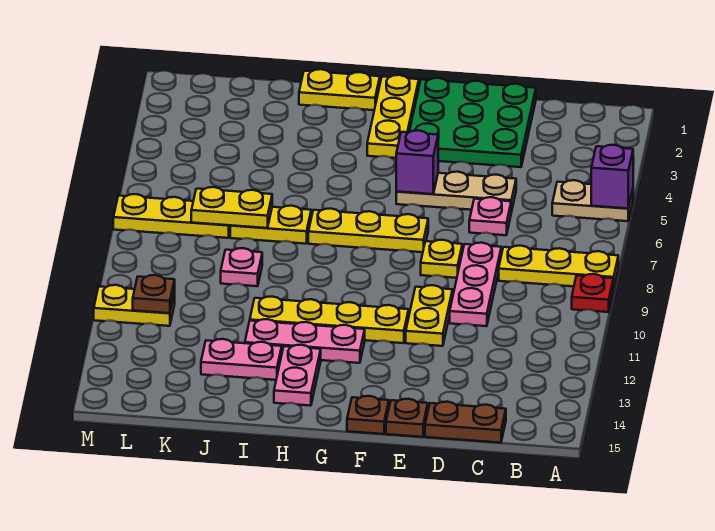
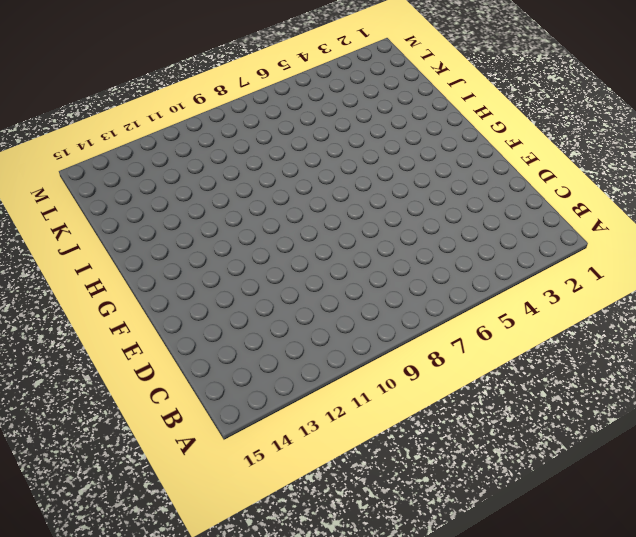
none -> tan plate A5:B5 level 1
none -> yellow plate A8:C8 level 1
none -> red plate A9 level 1

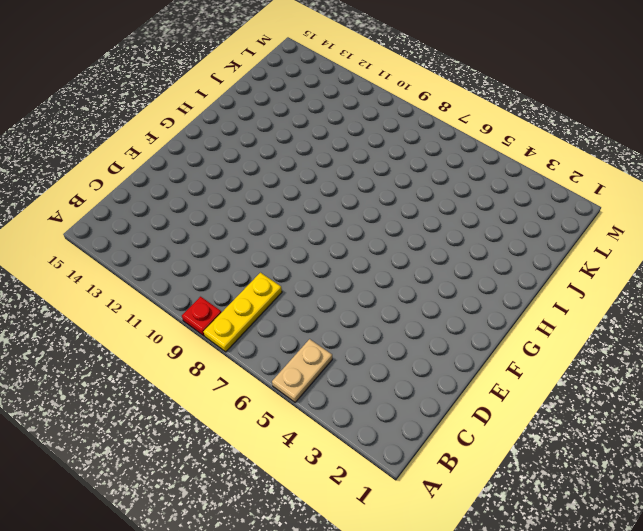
none -> brown plate C15:D15 level 1
none -> green plate D1:F3 level 1
none -> tan plate D5:F5 level 1

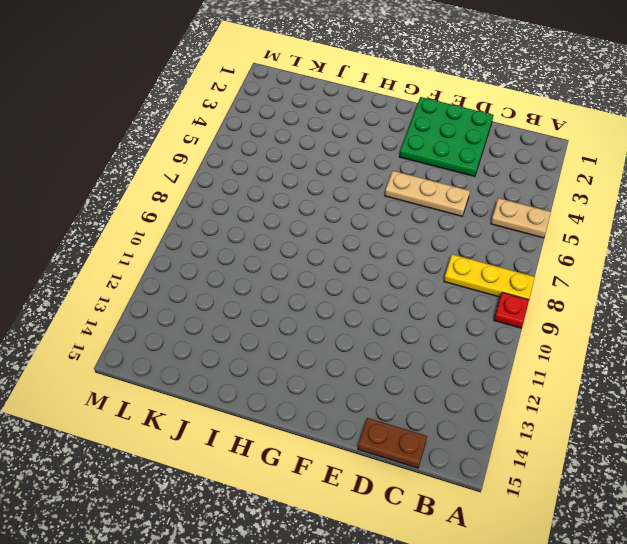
none -> pink plate D6 level 1
none -> pink plate D8:D10 level 1
none -> yellow plate E8 level 1

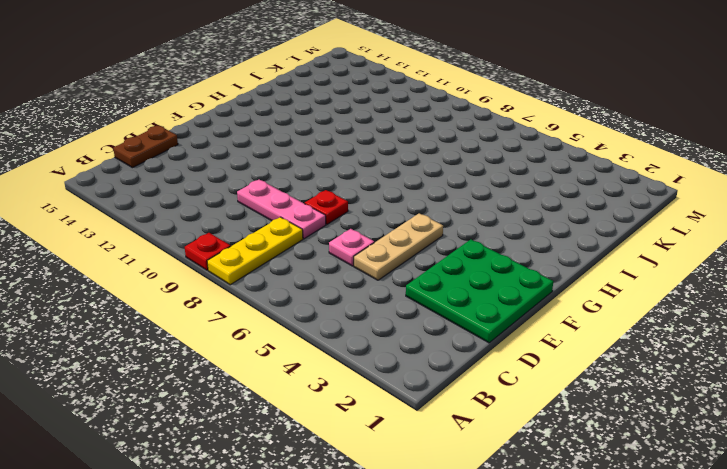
red plate E8 level 1 -> yellow plate E8 level 1
none -> tan plate A5:B5 level 1
none -> yellow plate E10:E11 level 1
none -> brown plate E15 level 1

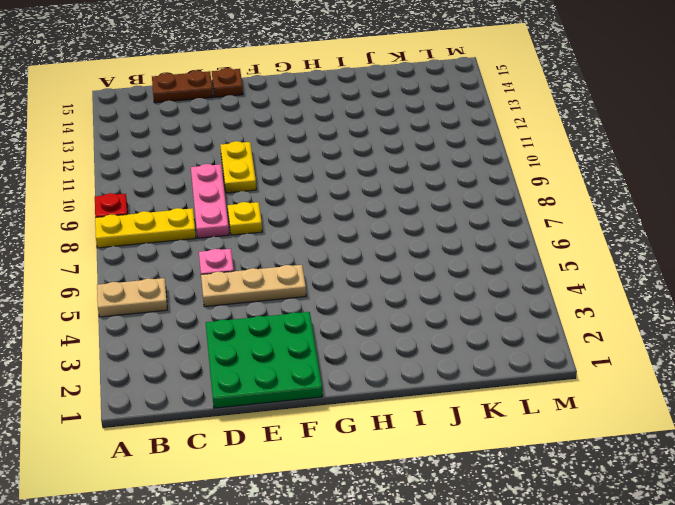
none -> yellow plate F7:H7 level 1
none -> yellow plate F11:I11 level 1
none -> brown plate F15 level 1

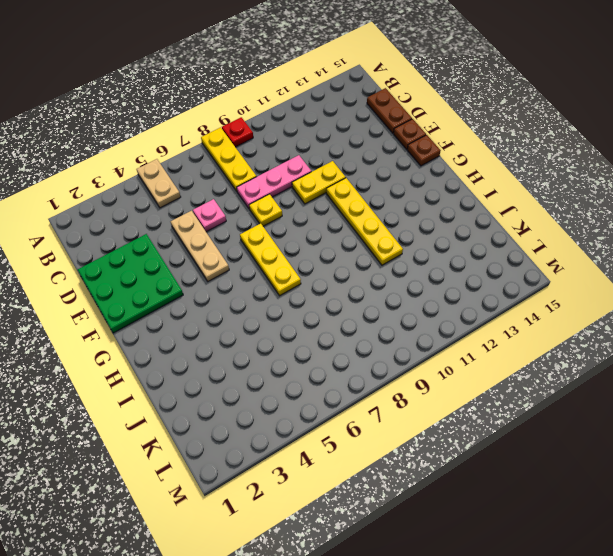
none -> yellow plate G1:G3 level 1
none -> pink plate G12:I12 level 1
none -> yellow plate H1:I1 level 1

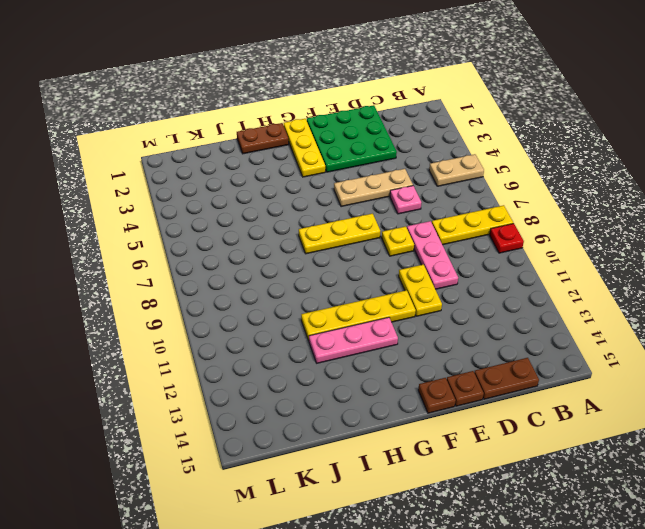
brown plate H1:I1 level 1 -> yellow plate H1:I1 level 1
none -> pink plate H13:H14 level 1
none -> yellow plate I7:J7 level 1
none -> pink plate I13:J13 level 1

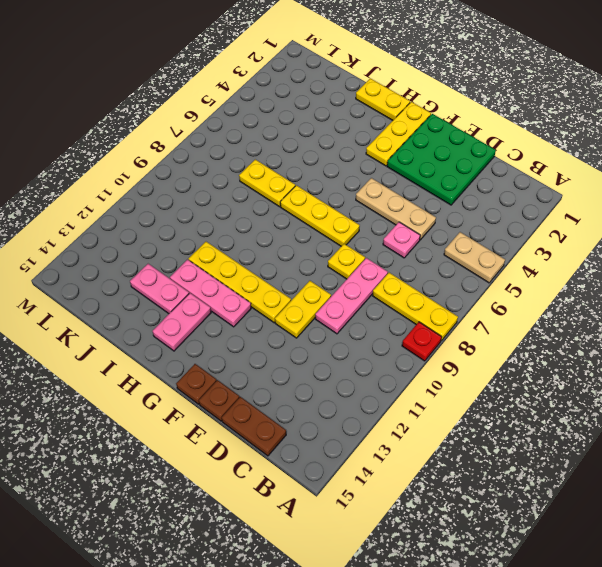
none -> pink plate J9 level 1
none -> yellow plate K7:M7 level 1
none -> yellow plate L11:M11 level 1

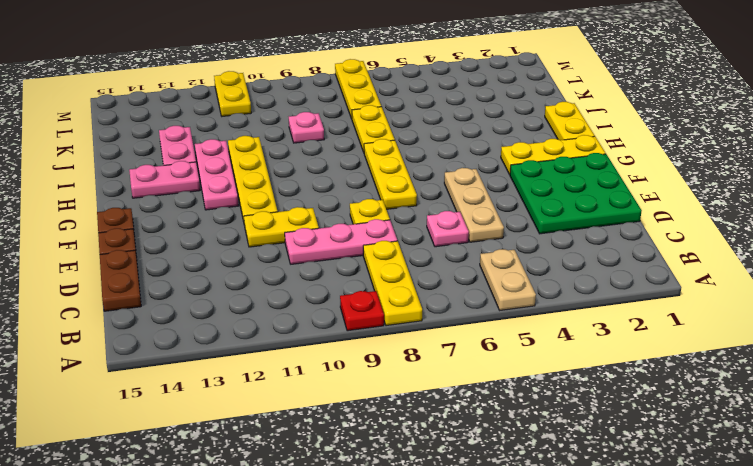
none -> purple brick A5 level 2
none -> purple brick F5 level 2
none -> yellow plate J7:K7 level 2

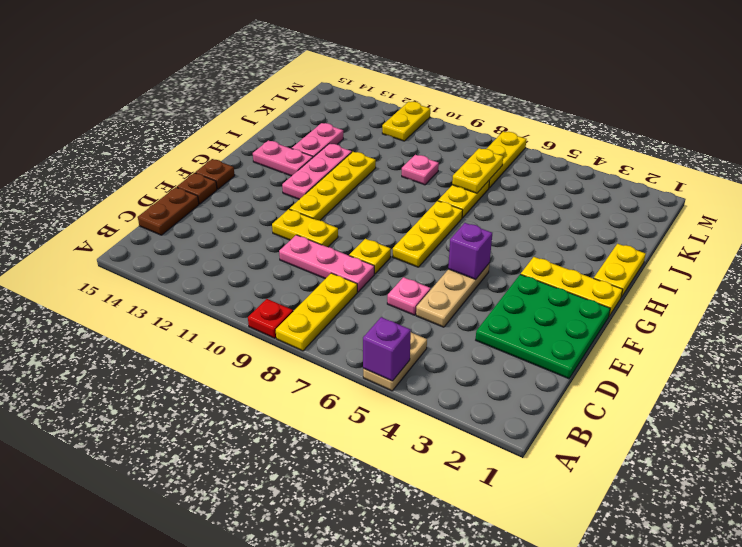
none -> brown plate L11 level 2

